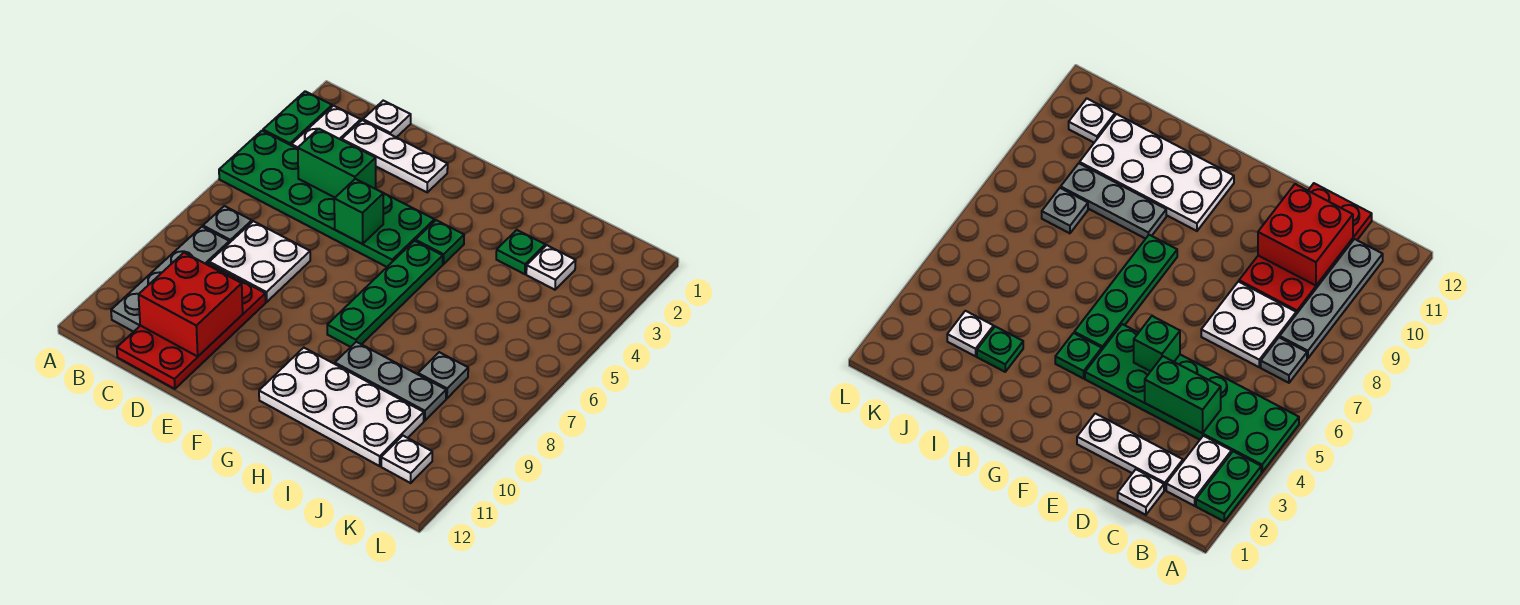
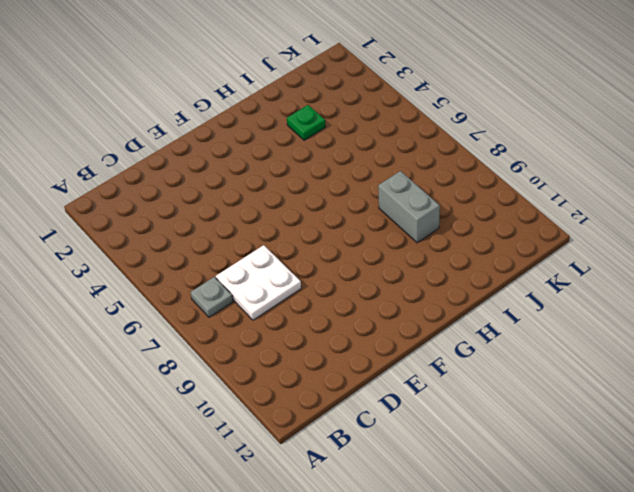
grey brick I8:I9 level 1 -> grey plate H9:J9 level 1
none -> green plate A2:A3 level 1
none -> green plate A4:F5 level 1
none -> white plate B2:B3 level 1

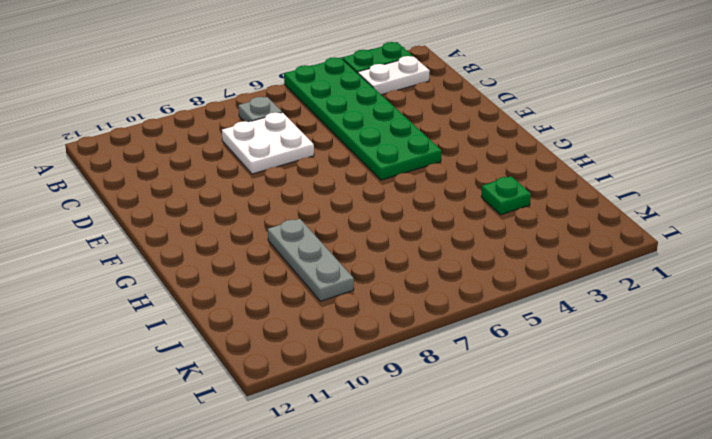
none -> grey plate B8:B11 level 1
none -> white plate C1 level 1
none -> white plate C2:E2 level 1

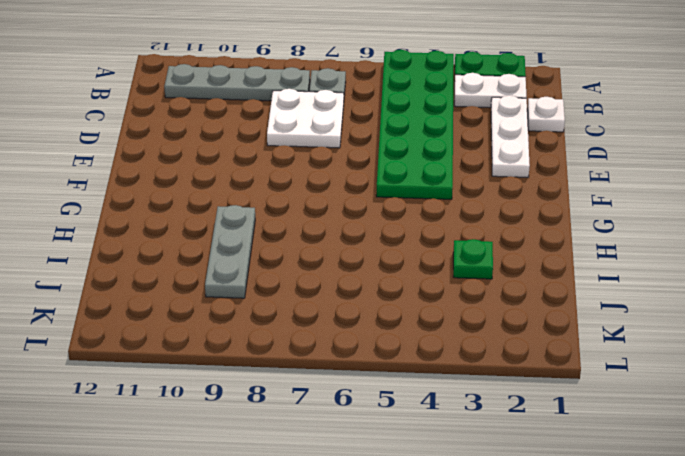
none -> red plate C9:D12 level 1
none -> green plate G4 level 1
none -> green plate G5:G8 level 1

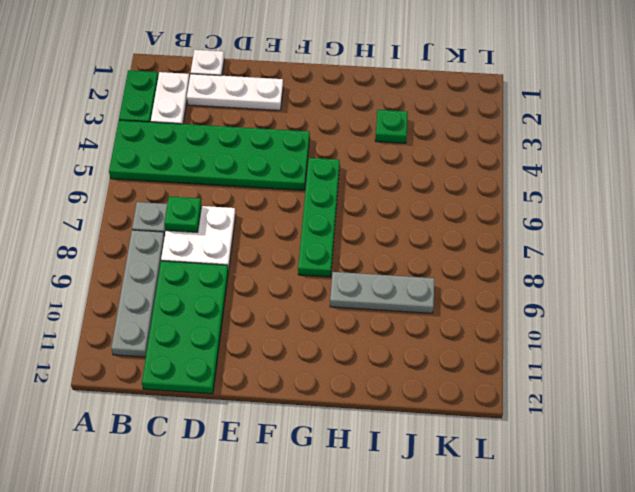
green plate C7 level 2 -> green plate G4 level 1
green plate C9:D12 level 1 -> red plate C9:D12 level 1
none -> white plate G10:J11 level 1
none -> white plate J3 level 1
none -> grey plate J8 level 1

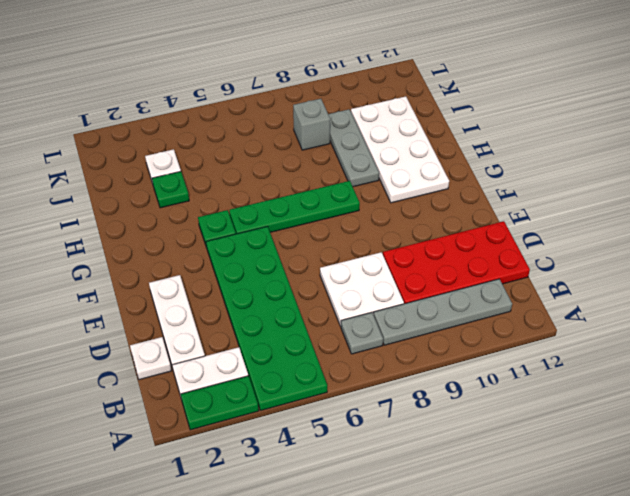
grey brick J8 level 1 -> grey plate J8 level 1
none -> white plate K11 level 1
none -> green brick C4:D4 level 2
none -> red brick C10:D11 level 2

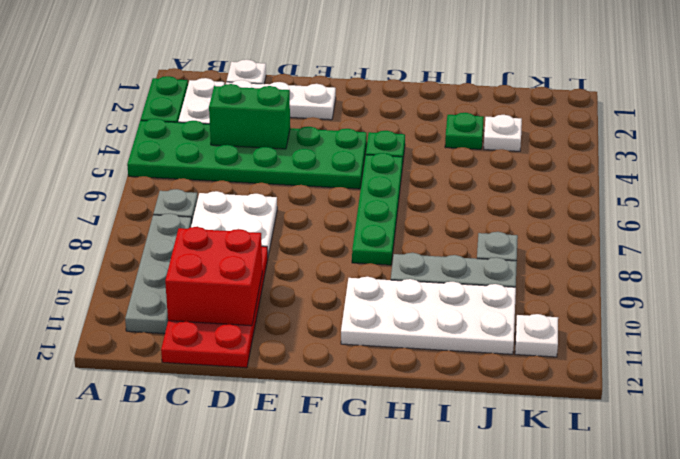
none -> green brick E5 level 2

